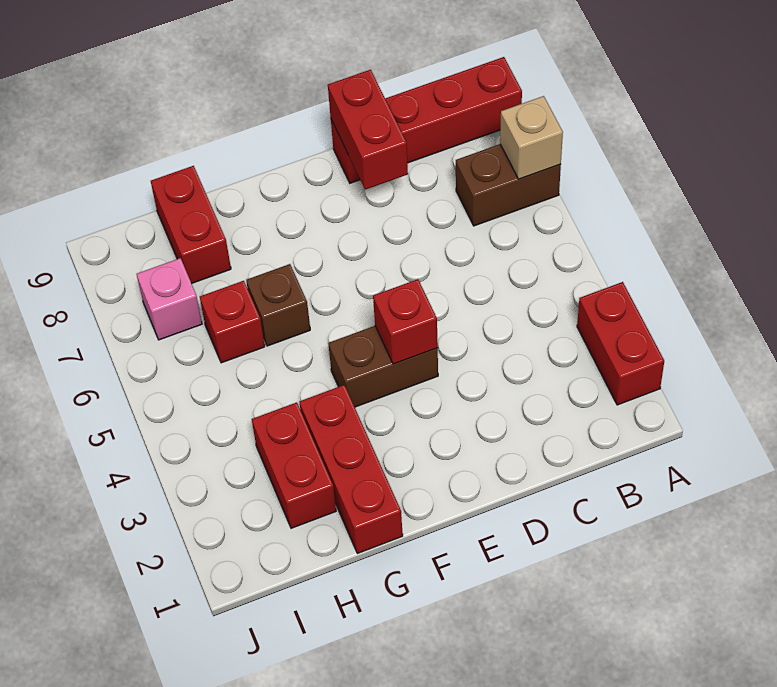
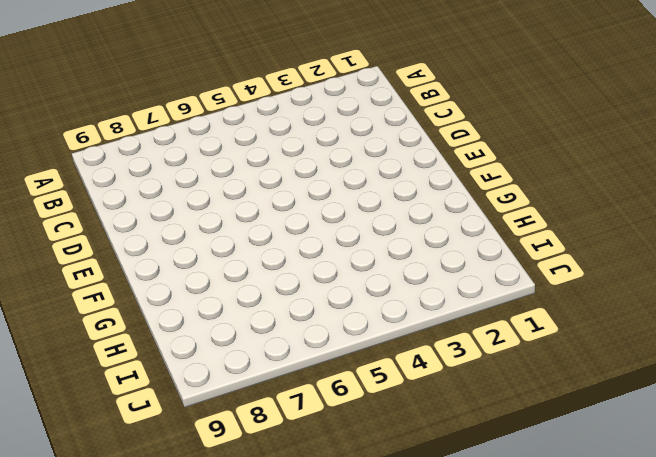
none -> red brick A2:A3 level 1
none -> brown brick A7:B7 level 1
none -> red brick A9:D9 level 1

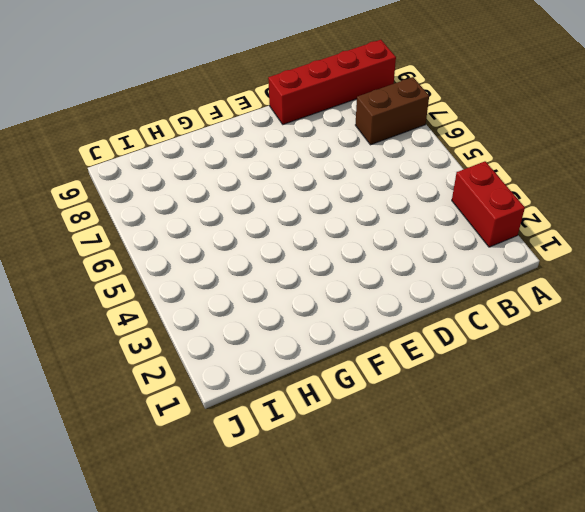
none -> brown brick E4:F4 level 1
none -> red brick G1:G3 level 1
none -> brown brick G6 level 1

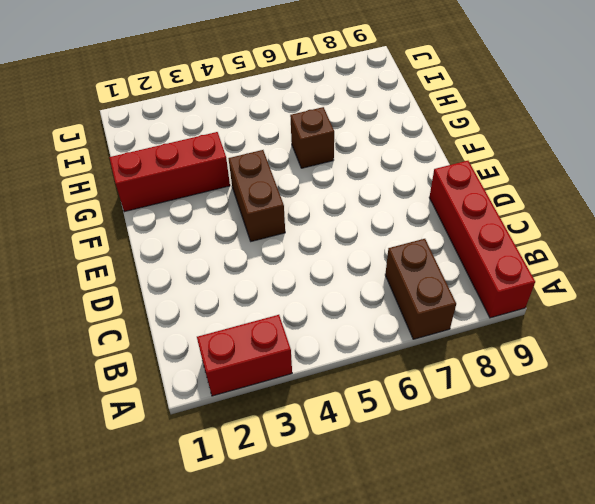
none -> red brick H2:H3 level 1
none -> red brick H6 level 1
none -> red brick H8:H9 level 1

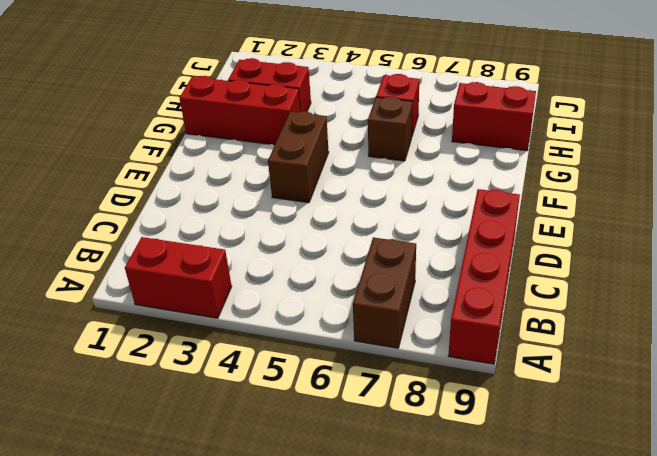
none -> pink brick I7 level 1
none -> tan brick A7 level 2
none -> red brick D8:D9 level 2

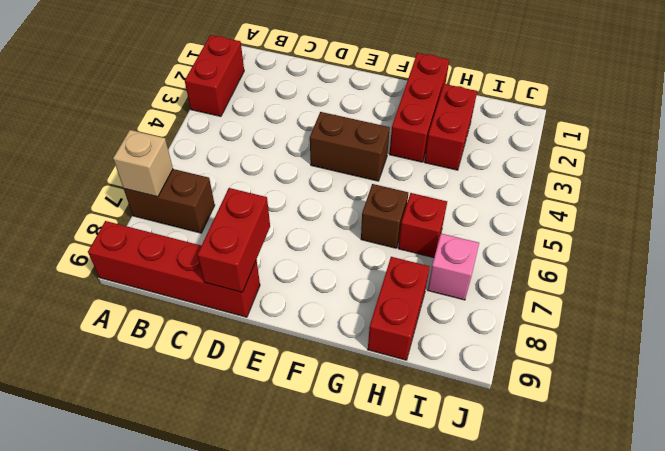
none -> red brick E4 level 2

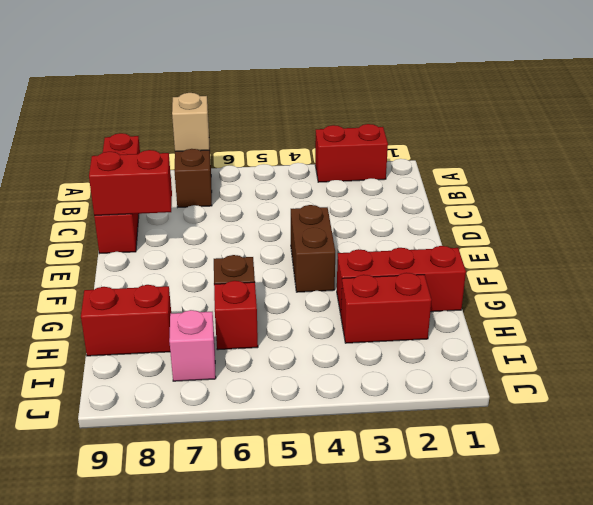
none -> red brick E4 level 2

